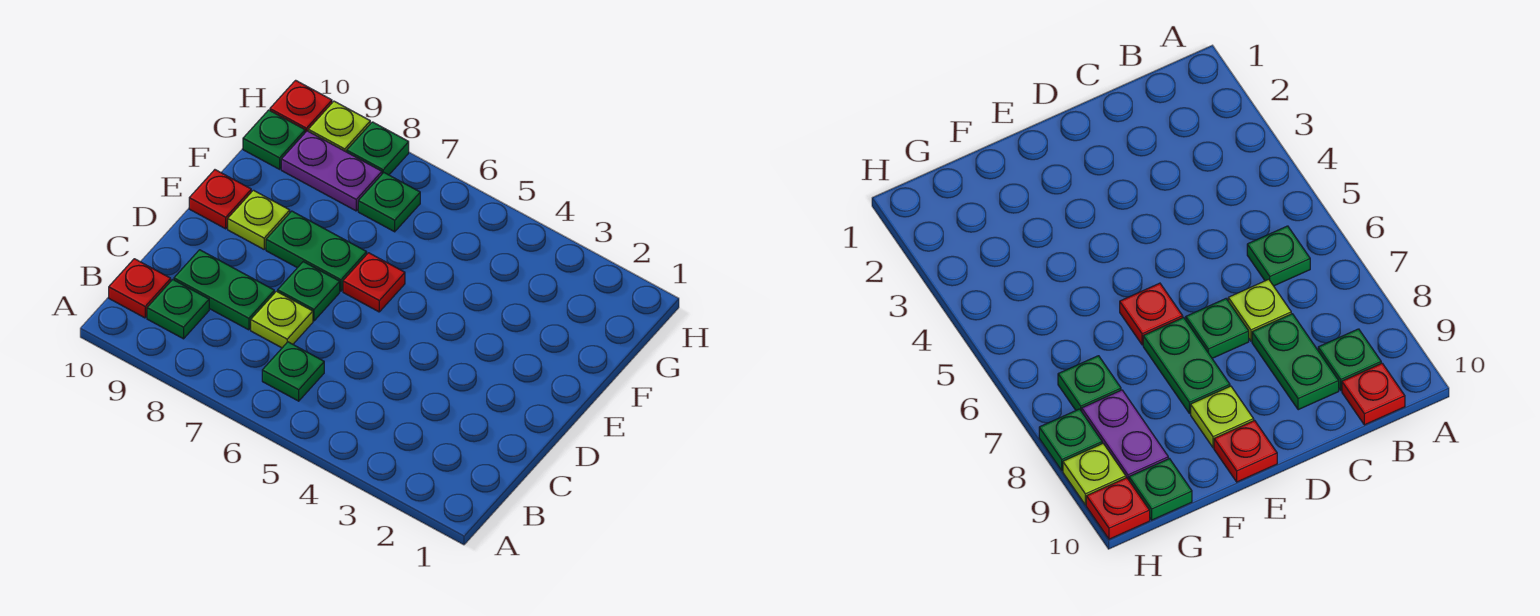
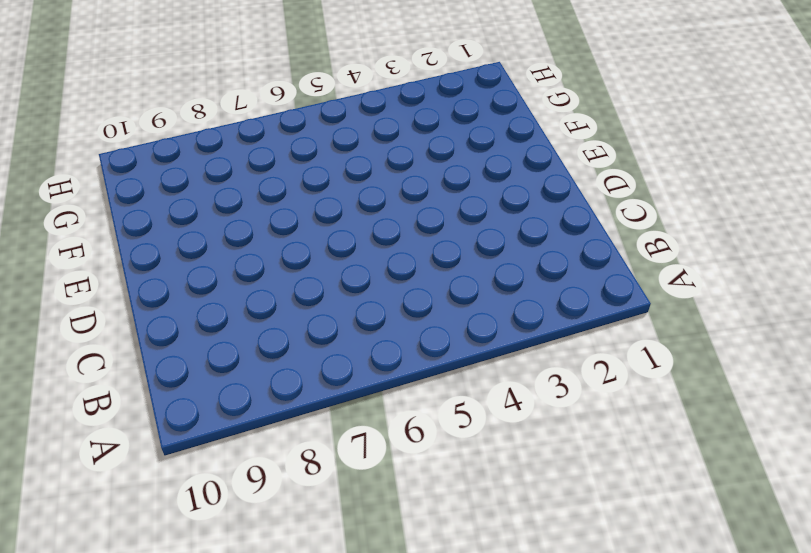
none -> green plate B6 level 1
none -> green plate B9 level 1
none -> red plate B10 level 1

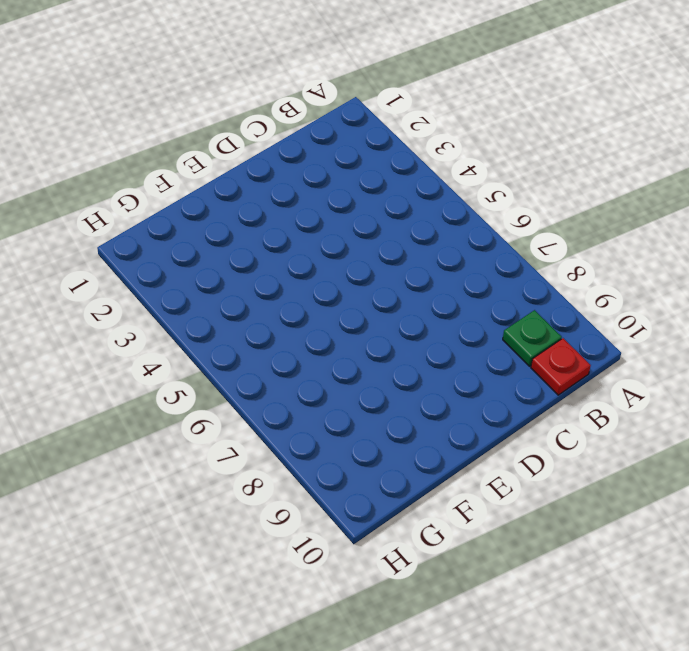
none -> green plate B6 level 1
none -> lime plate C7 level 1
none -> green plate C8:C9 level 1

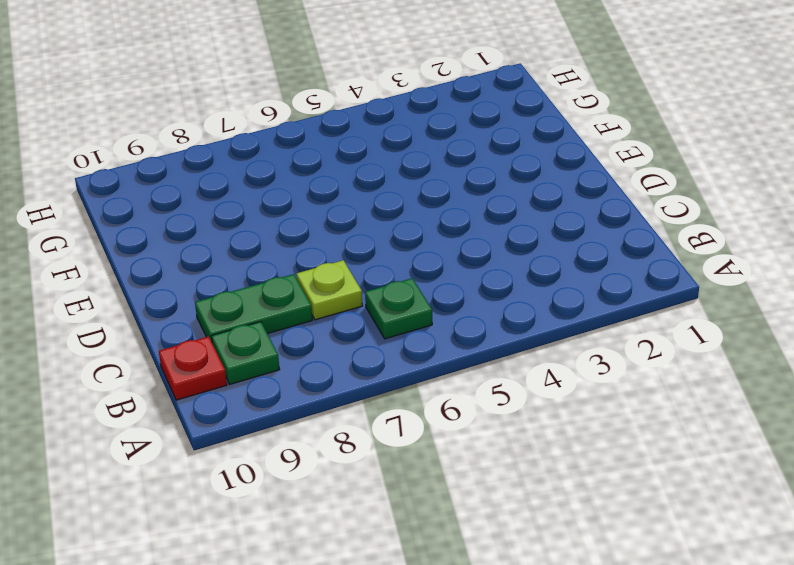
none -> green plate D7 level 1
none -> red plate E6 level 1
none -> green plate E7:E8 level 1

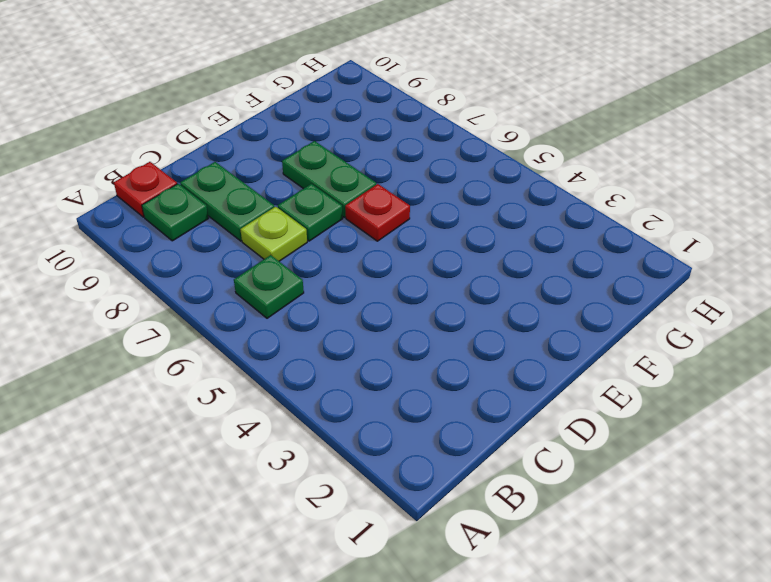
none -> lime plate E9 level 1
none -> red plate E10 level 1
none -> green plate G7 level 1

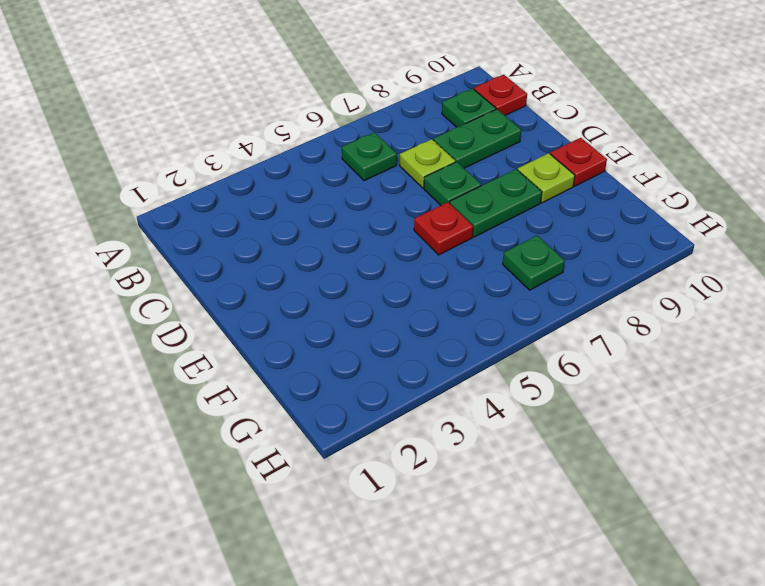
none -> purple plate G8:G9 level 1
none -> green plate G10 level 1
none -> green plate H8 level 1

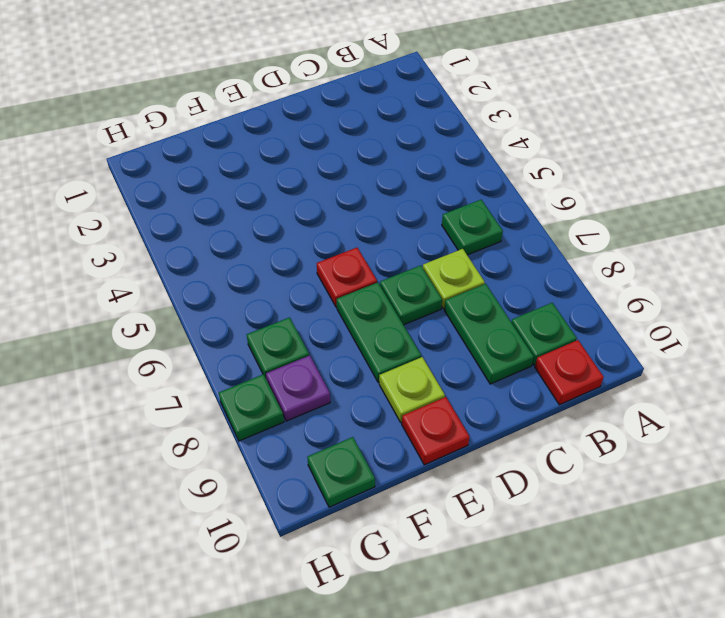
purple plate G8 level 1 -> purple plate G8:G9 level 1
none -> lime plate H9 level 1
none -> red plate H10 level 1

